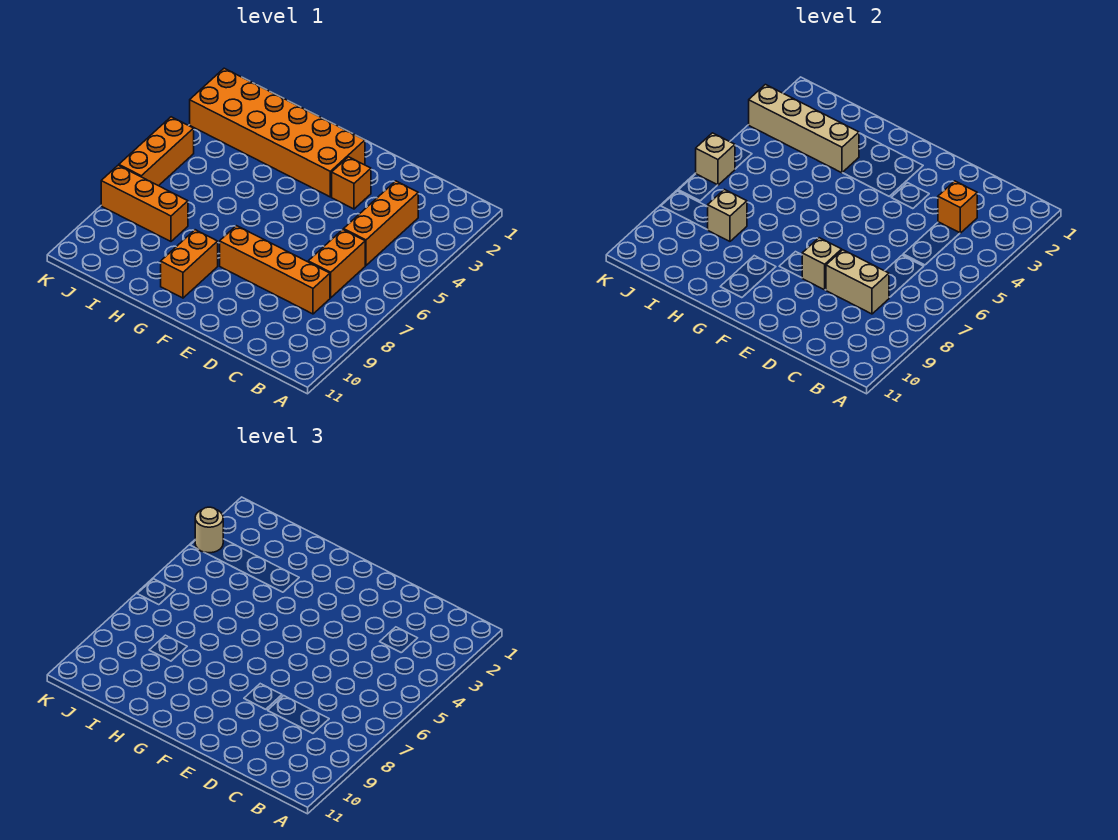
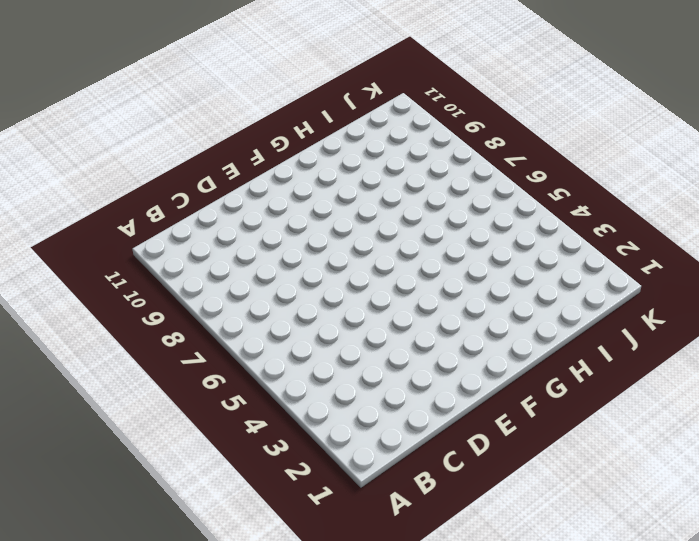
none -> orange brick C3:C5 level 1
none -> orange brick C6:C7 level 1
none -> orange brick C8:F8 level 1

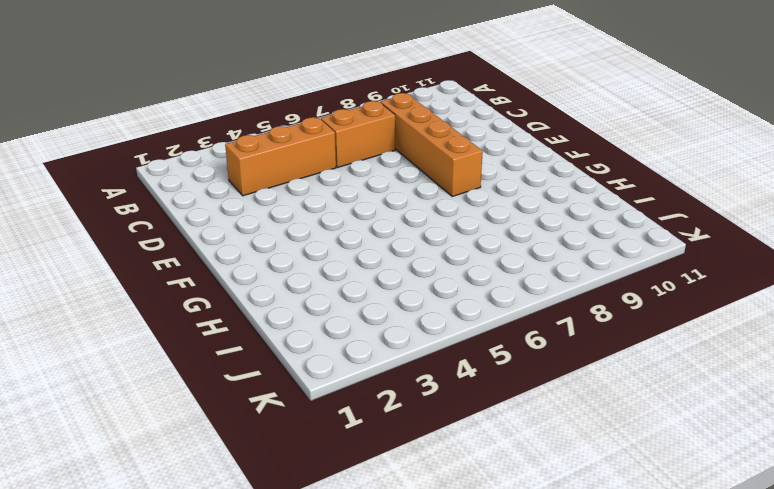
none -> orange brick E3 level 1
none -> orange brick F2:K3 level 1
none -> orange brick G9:G10 level 1

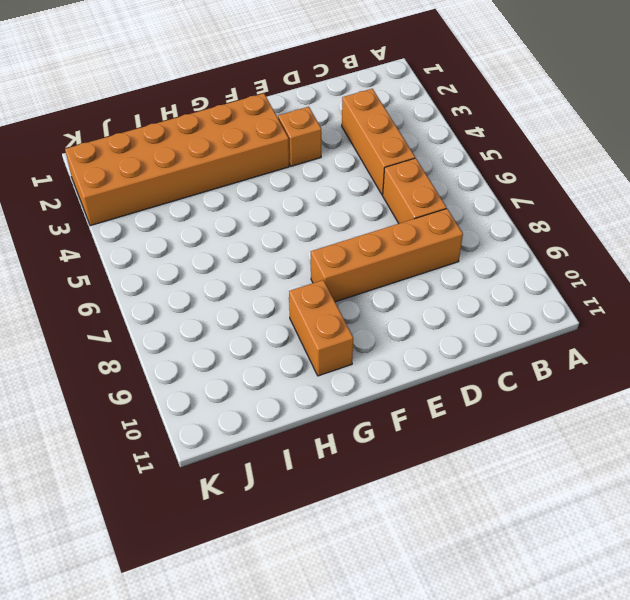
none -> orange brick I8:K8 level 1
none -> orange brick K5:K7 level 1
none -> orange brick C3 level 2

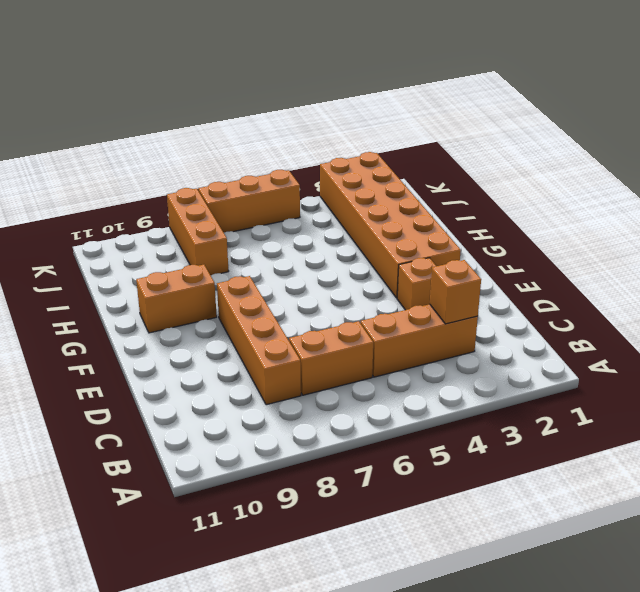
none -> tan brick C8:D8 level 2
none -> tan brick E8 level 2
none -> tan brick H3:K3 level 2

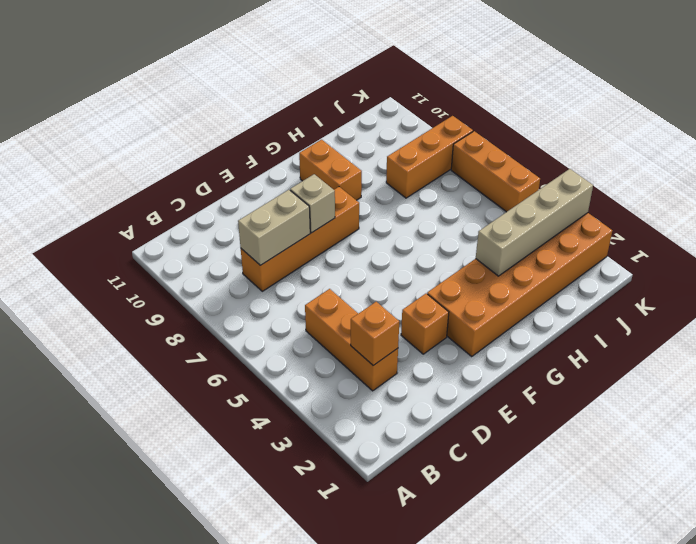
none -> orange brick C6:C7 level 1
none -> tan brick I8 level 2
none -> tan brick K6 level 2

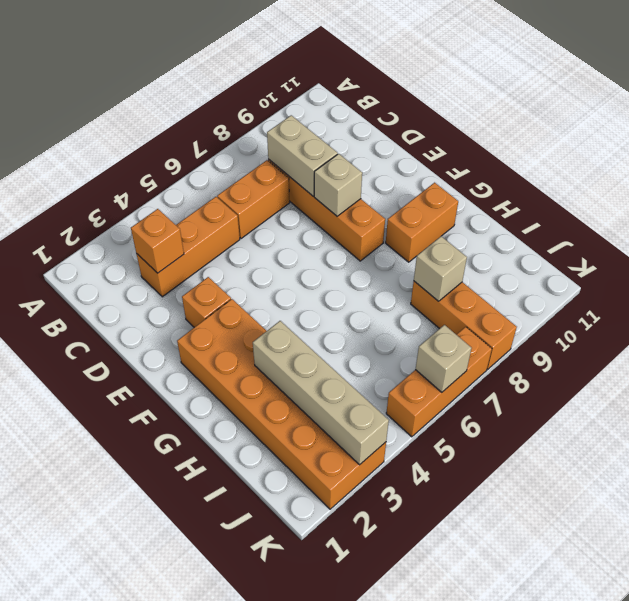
none -> tan round brick K3 level 3

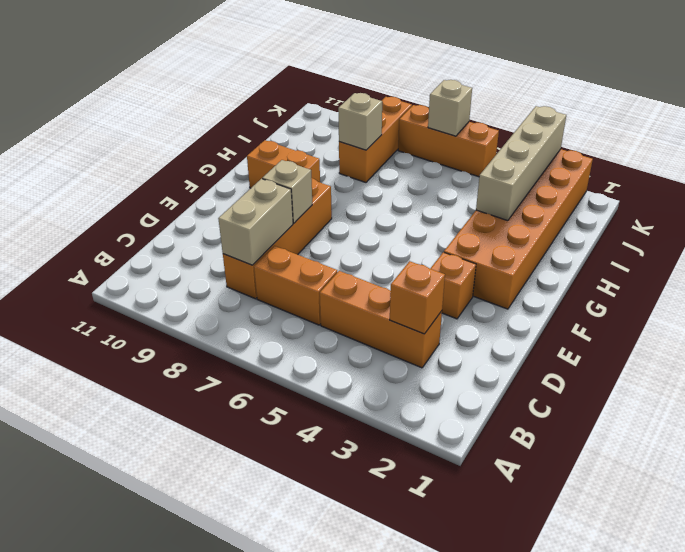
none -> tan round brick K3 level 3

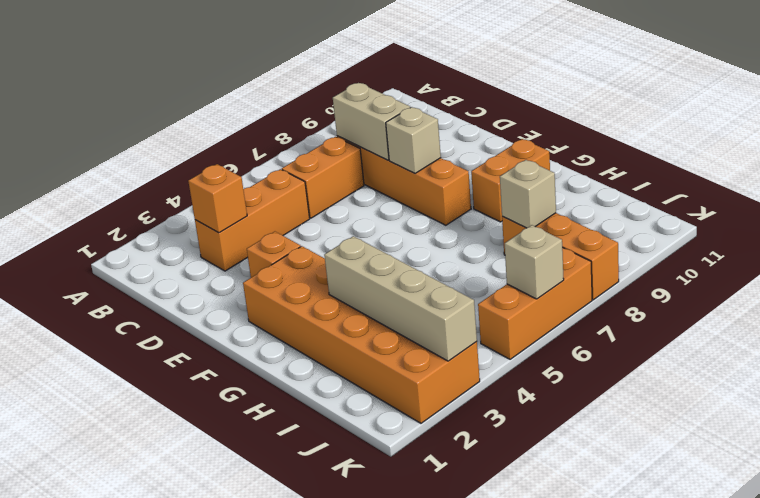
none -> tan round brick K3 level 3

